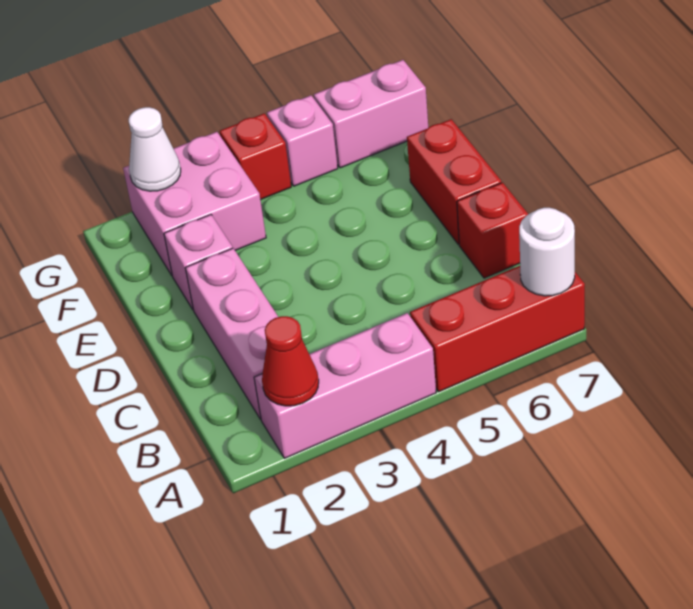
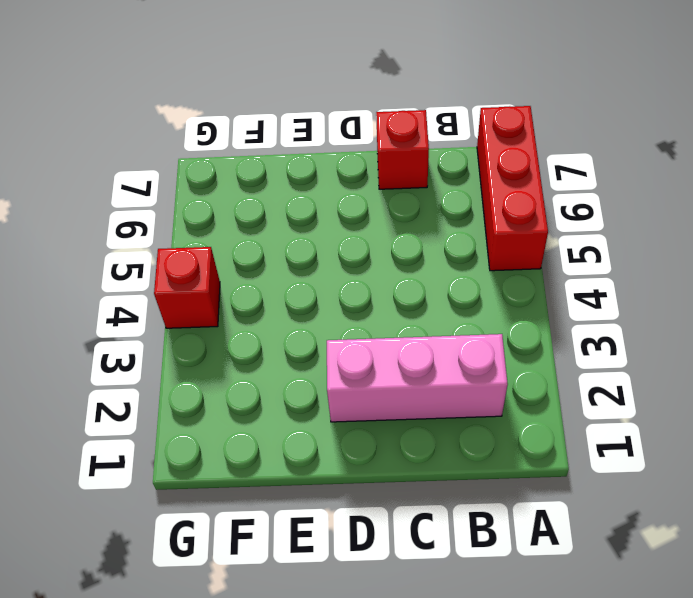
none -> pink brick A2:A4 level 1
none -> red brick D7:E7 level 1
none -> pink brick E2 level 1

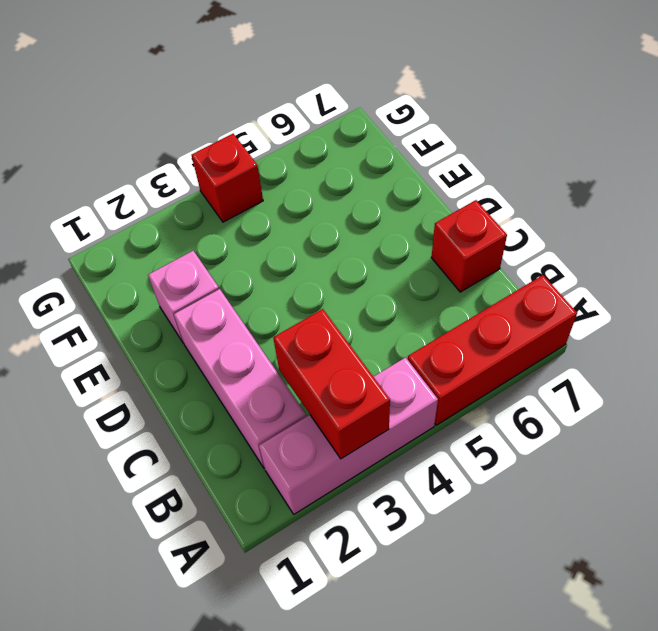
red brick A3:B3 level 2 -> red brick D7:E7 level 1
none -> pink brick F2:G3 level 1
none -> pink brick G5 level 1
none -> pink brick G6:G7 level 1

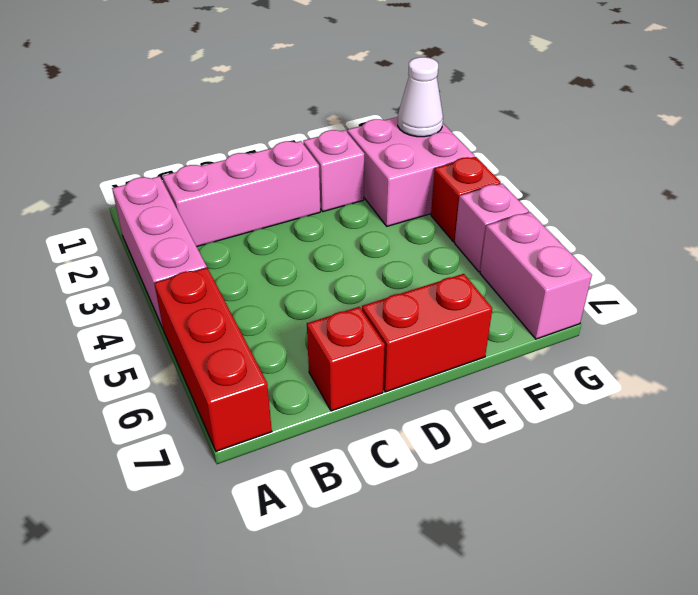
none -> red cone A2 level 2
none -> white round brick A7 level 2

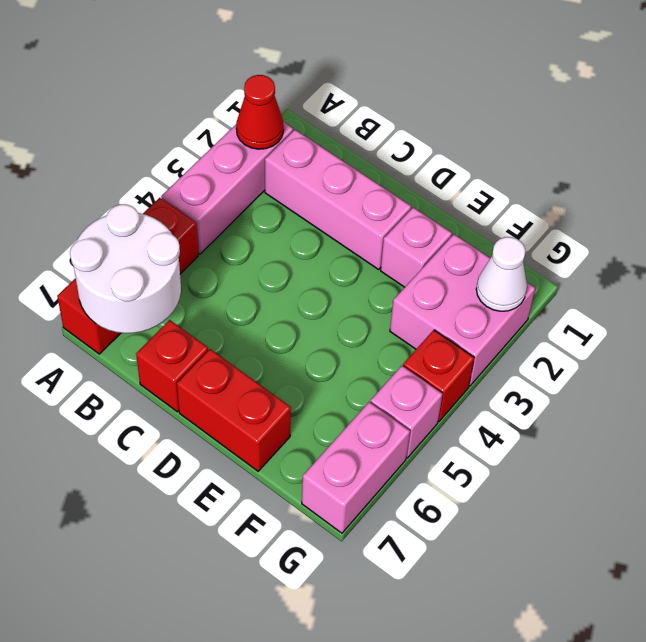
white round brick A6:B7 level 2 -> white round brick A7 level 2

